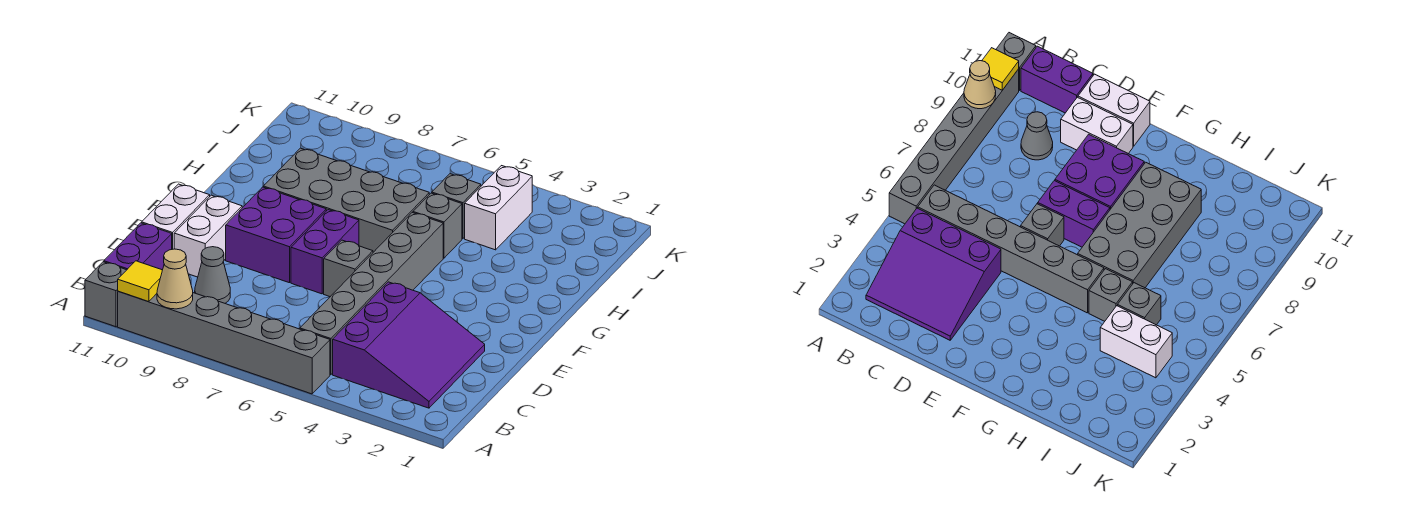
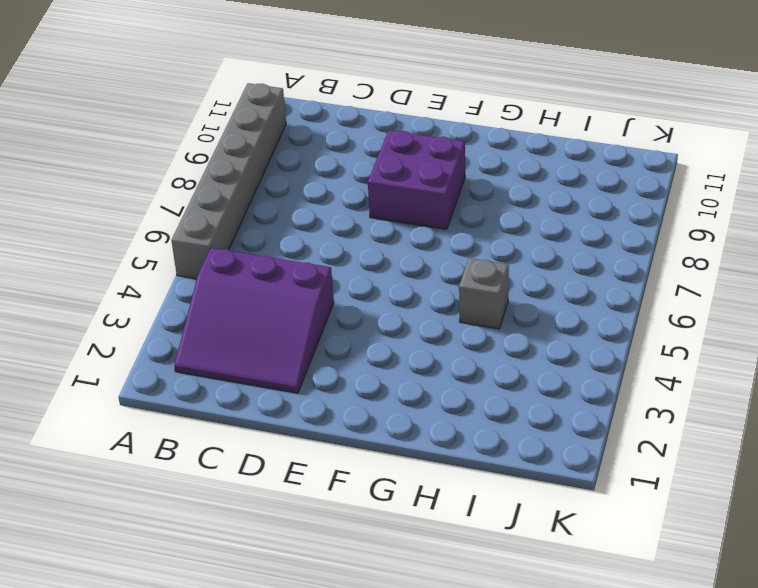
none -> grey brick A11 level 1
none -> grey brick B5:G5 level 1
none -> purple brick B11:C11 level 1

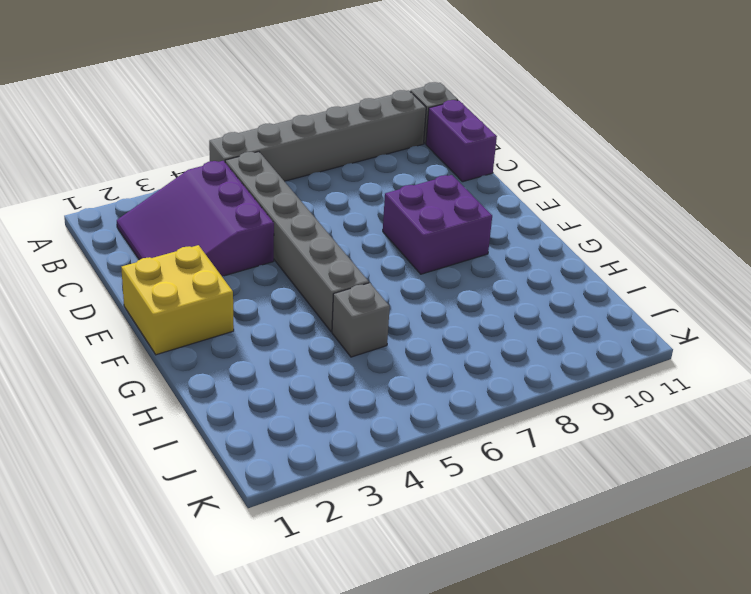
yellow brick E1:F2 level 1 -> none
none -> grey cone C9 level 1
none -> white brick D10:E10 level 1
none -> white brick D11:E11 level 1

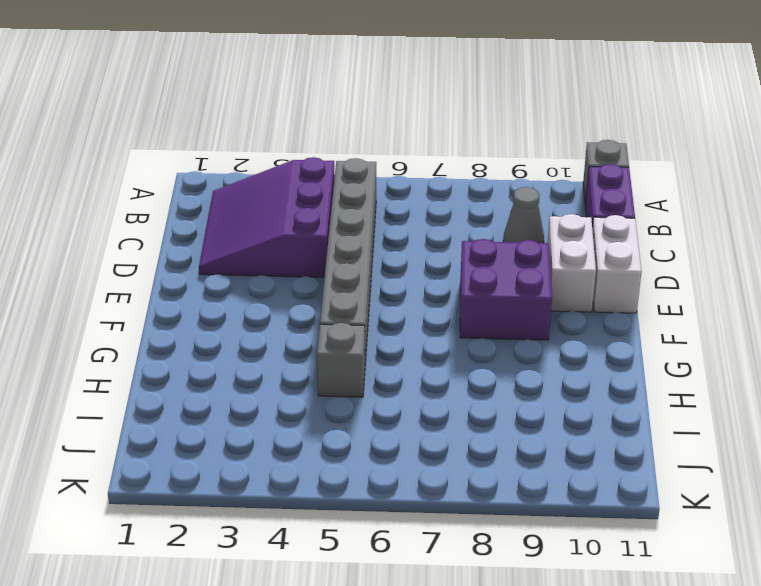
none -> grey brick A5:A10 level 1
none -> grey brick E6 level 1
none -> purple brick E7:F7 level 1

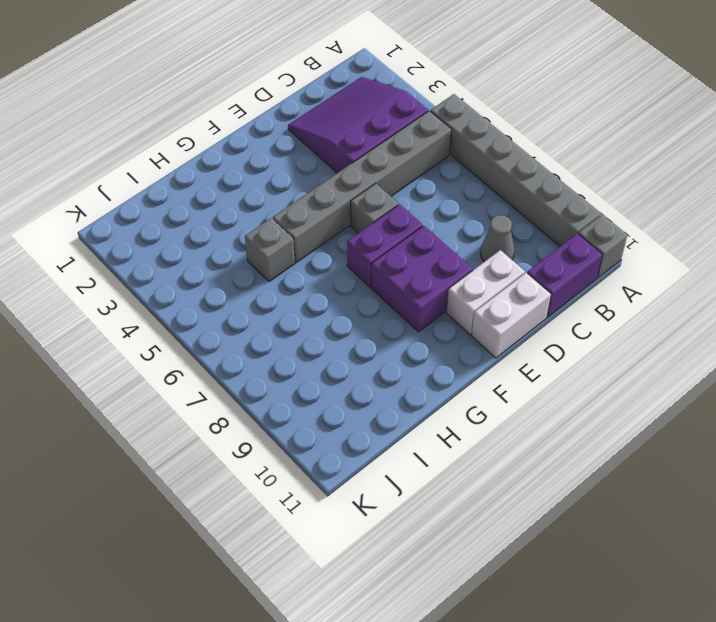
none -> grey brick G6:H9 level 1
none -> white brick I4:J4 level 1
none -> grey brick I5 level 1

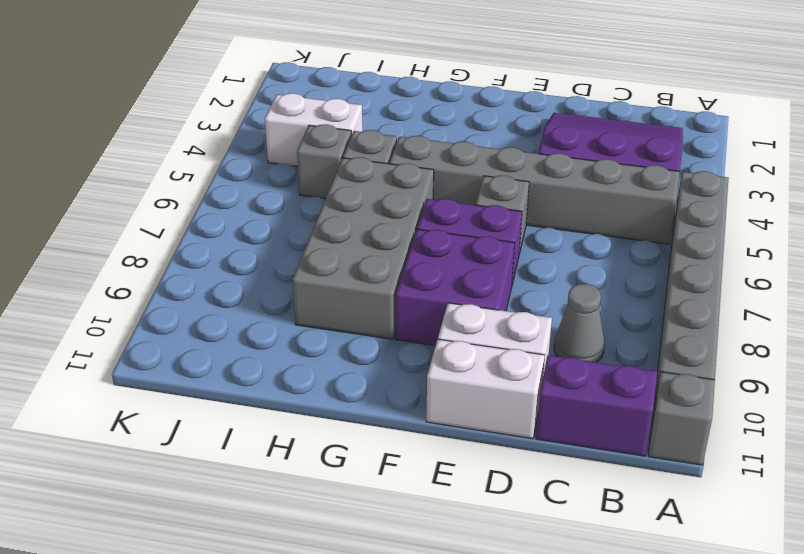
none -> tan cone A9 level 2
none -> yellow tile A10 level 2

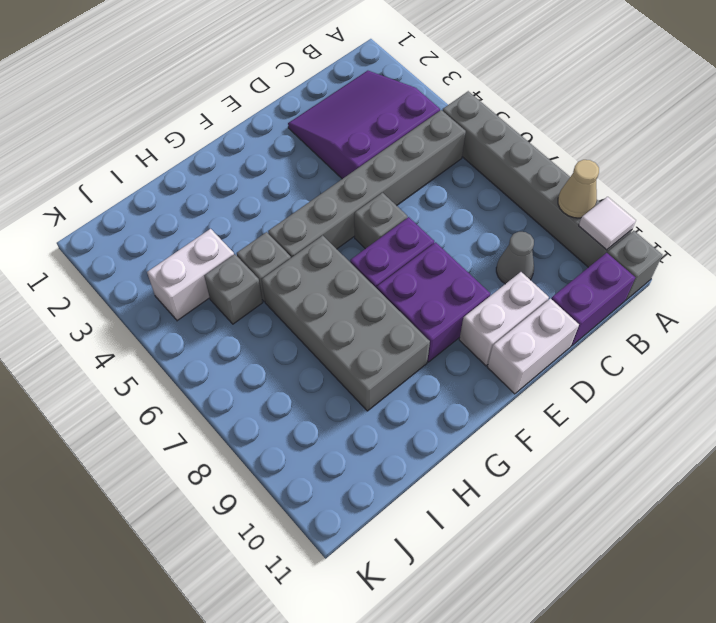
white tile A10 level 2 -> yellow tile A10 level 2

